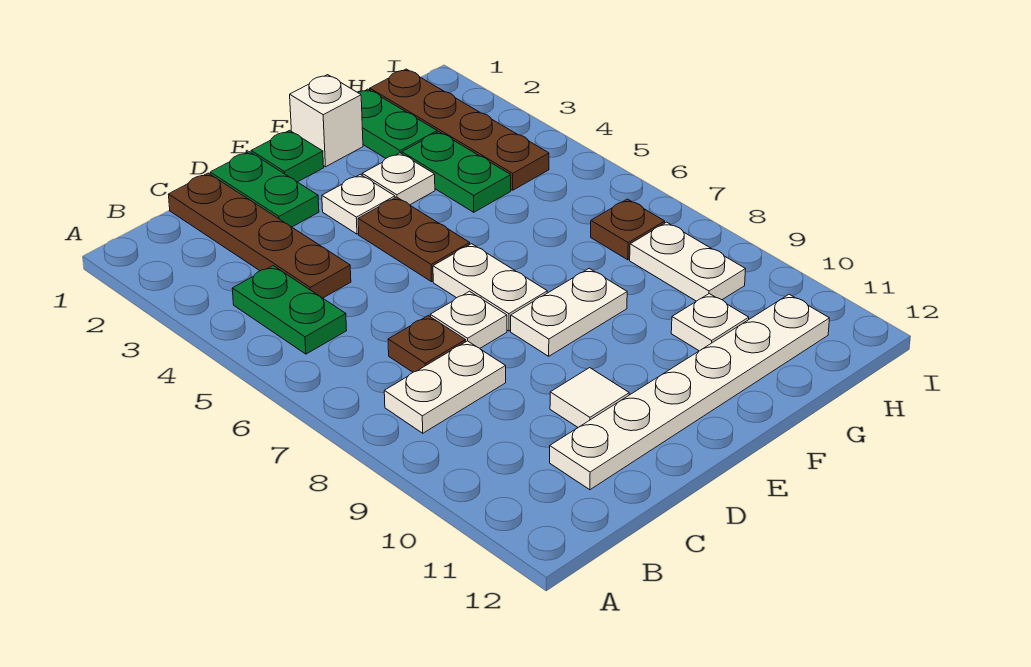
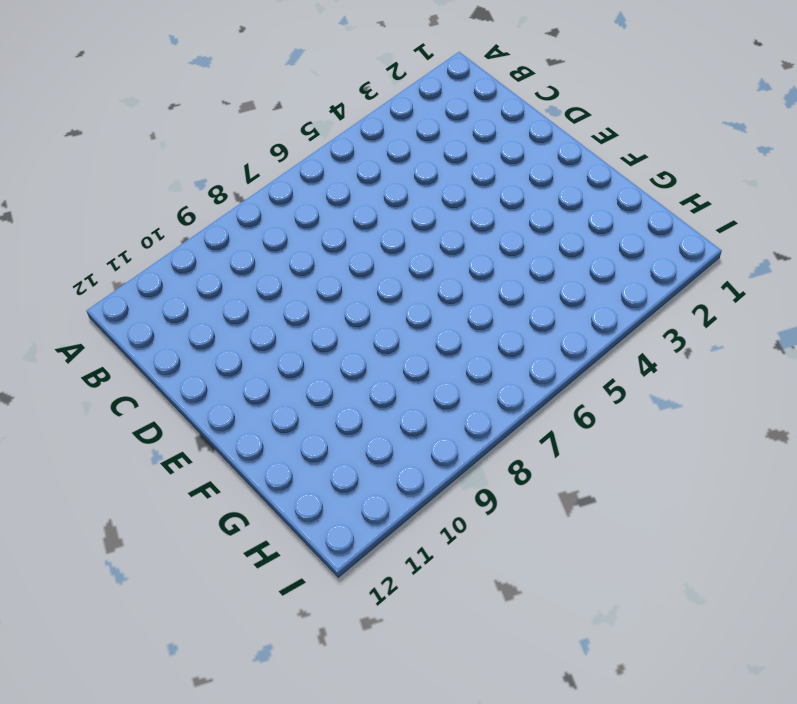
none -> green plate B4:B5 level 1
none -> white plate B8:C8 level 1
none -> brown plate C1:C4 level 1

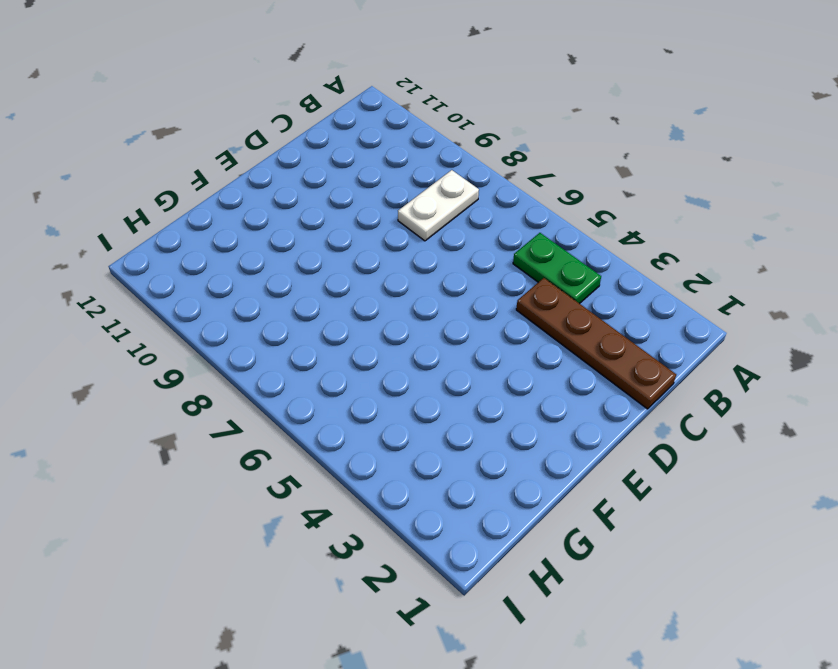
none -> brown plate C7 level 1
none -> white plate C11:H11 level 1
none -> green plate D1:D2 level 1

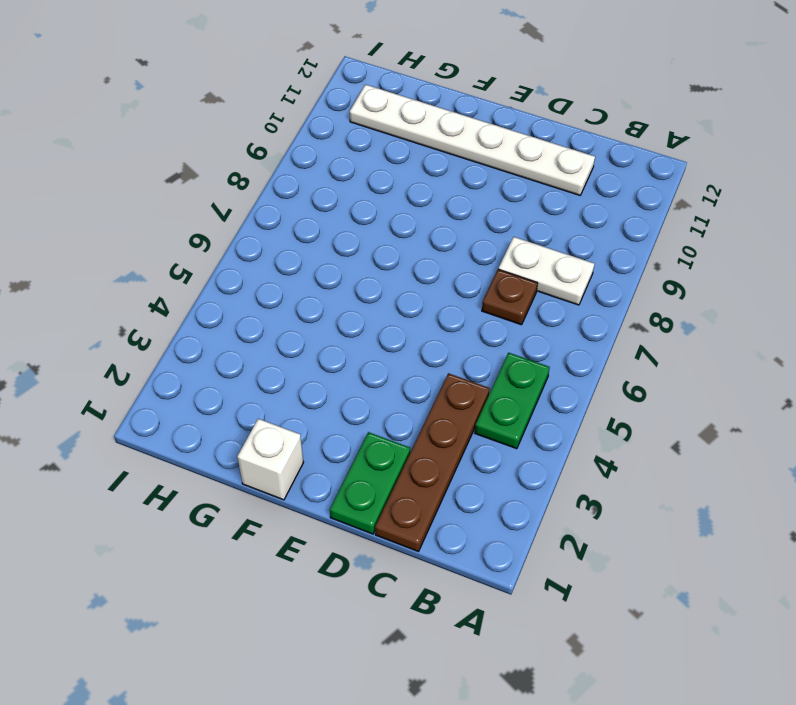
none -> white plate D7 level 1
none -> white tile D10 level 1
none -> green plate E1 level 1

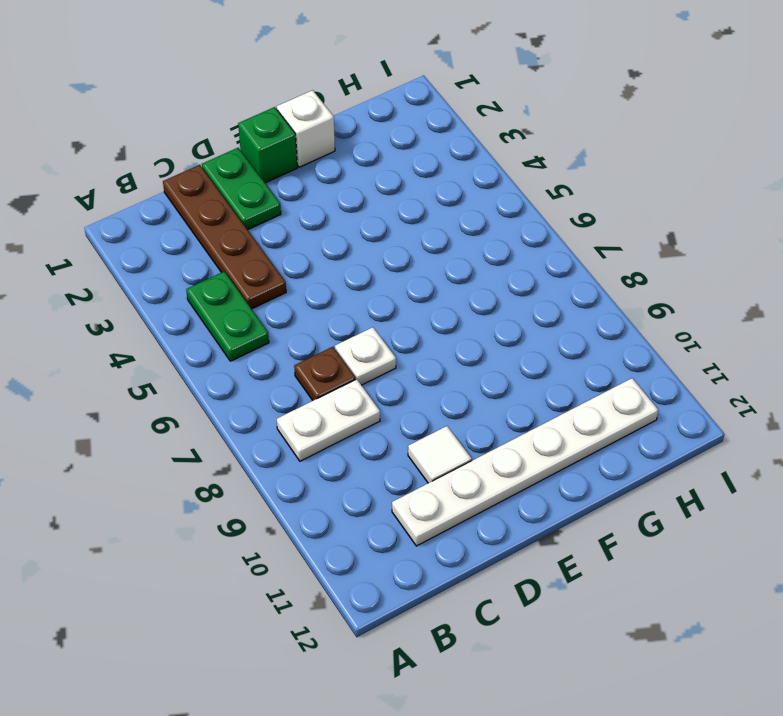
green brick E1 level 1 -> green plate E1 level 1
none -> white plate E3 level 1
none -> brown plate E4:E5 level 1
none -> white plate E6:E7 level 1

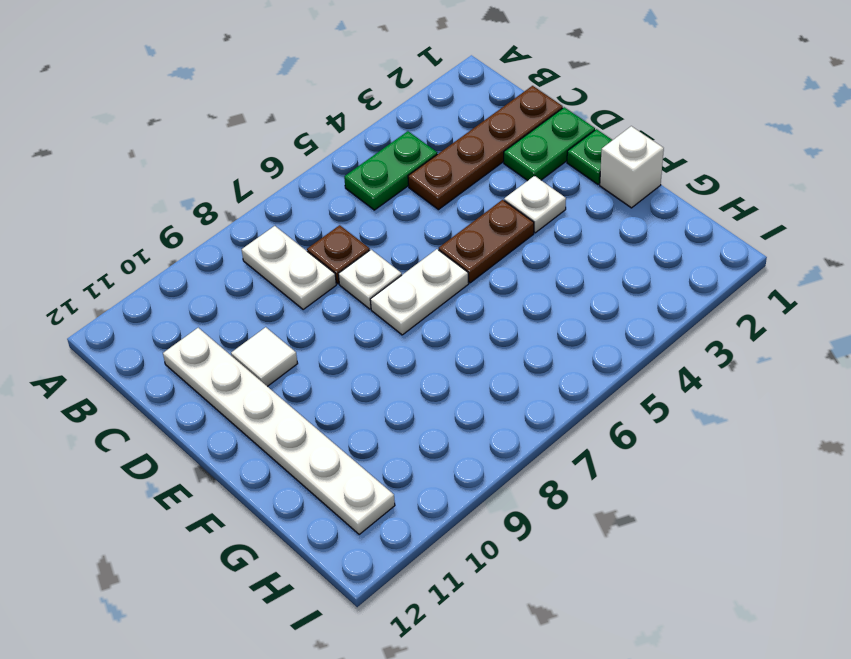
none -> white plate E8:F8 level 1
none -> white plate F3 level 1
none -> green plate G1:G2 level 1

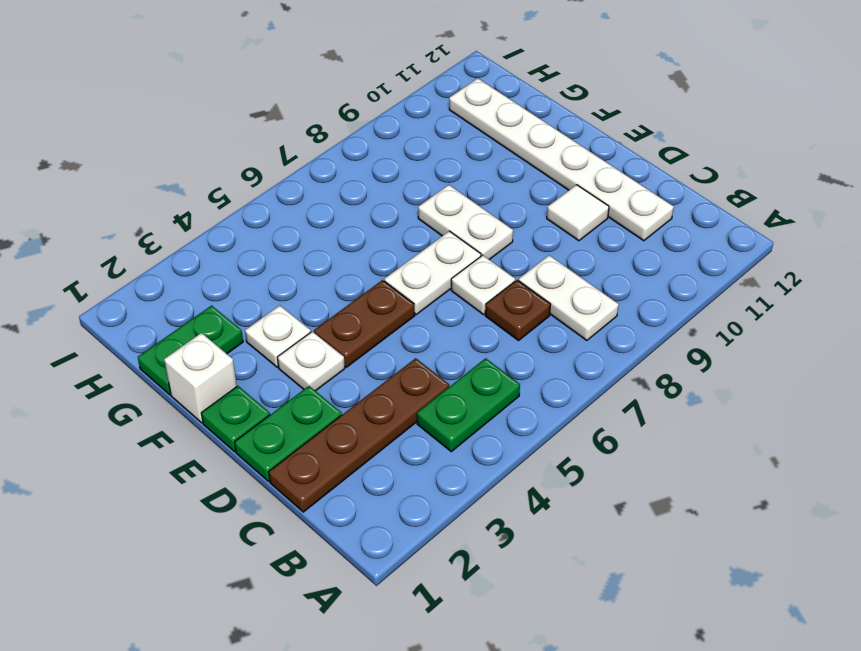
none -> green plate G3:G4 level 1
none -> white plate G10 level 1
none -> brown plate H1:H4 level 1

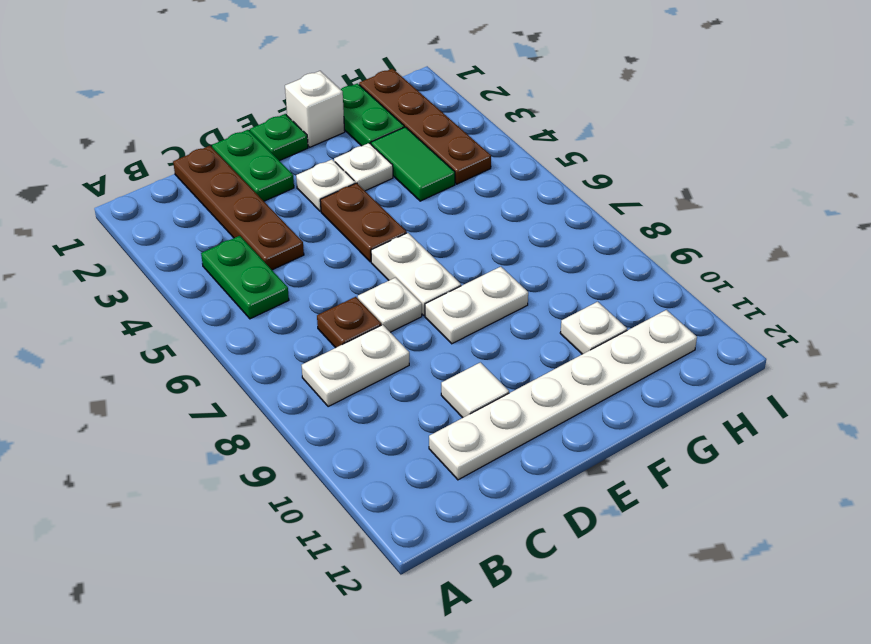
green tile G3:G4 level 1 -> green plate G3:G4 level 1
none -> brown plate H7 level 1
none -> white plate H8:H9 level 1

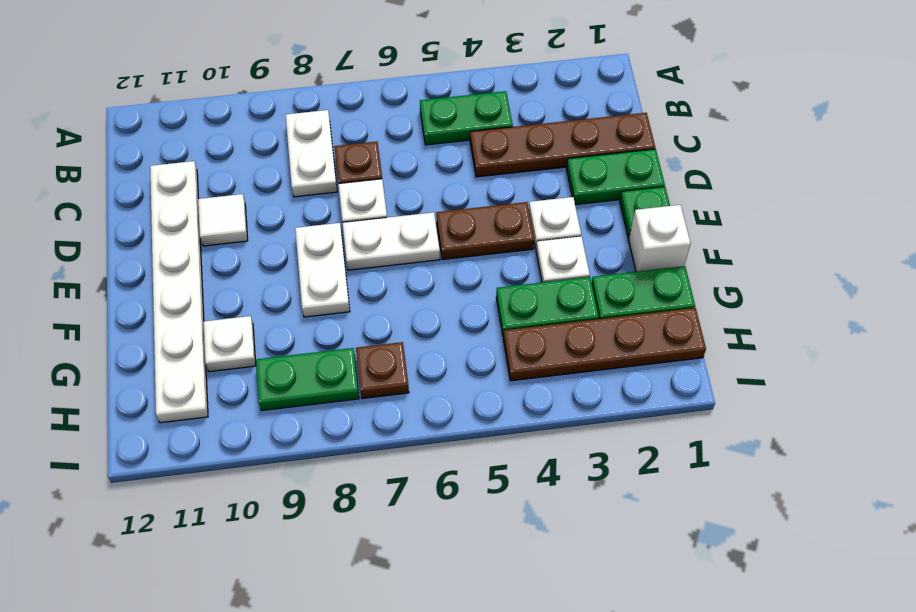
green plate H8:H9 level 1 -> white plate H8:H9 level 1

